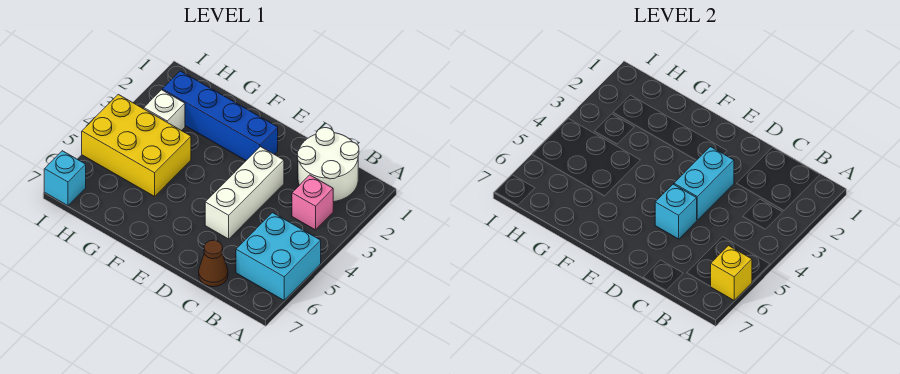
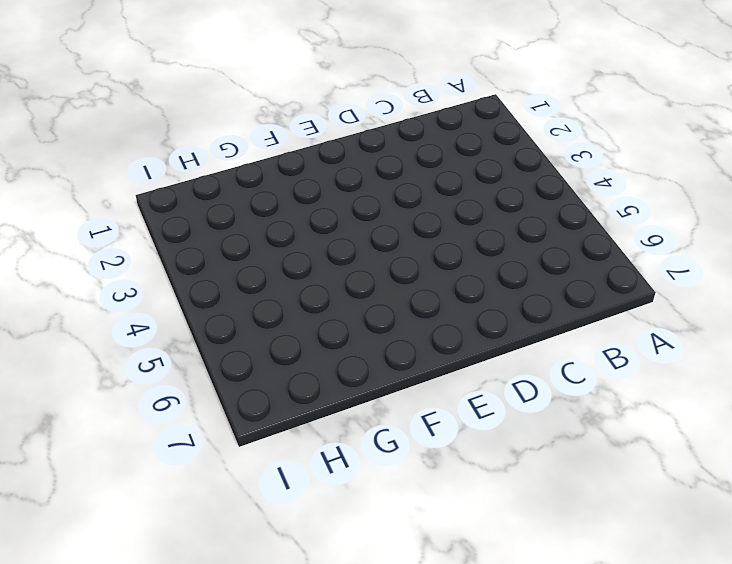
none -> cyan brick A5:B6 level 1
none -> white round brick B1:C2 level 1
none -> pink brick B3 level 1

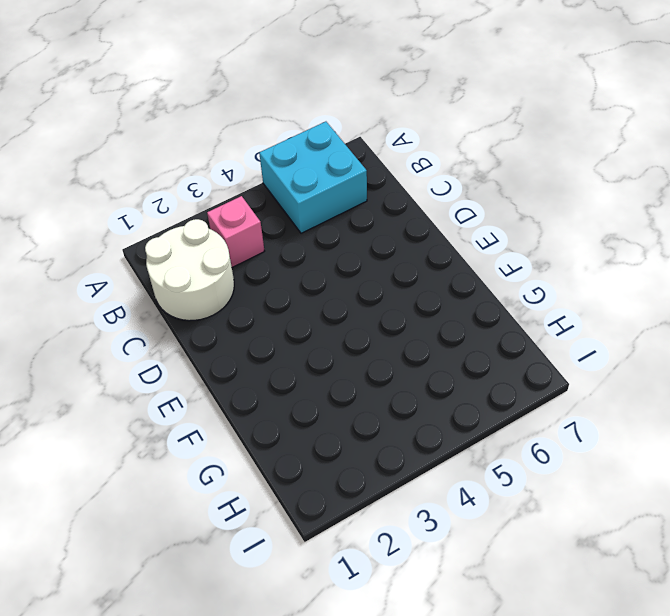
none -> brown cone C7 level 1
none -> white brick D3:D5 level 1
none -> blue brick E2:H2 level 1

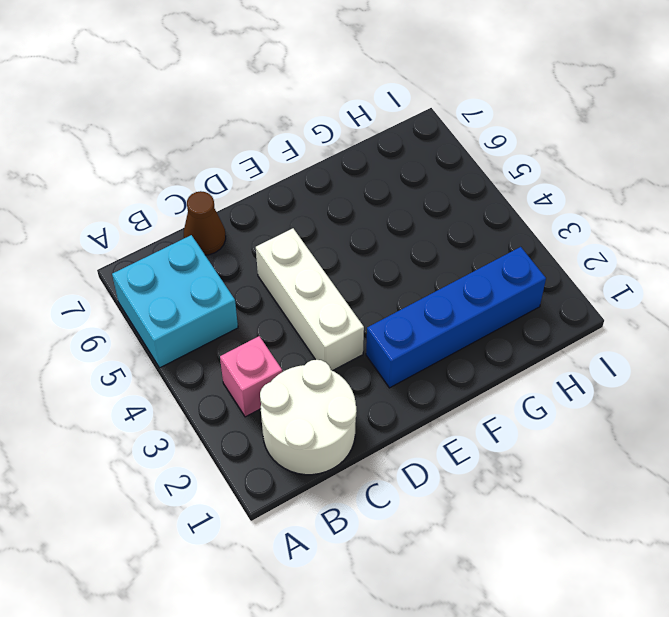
none -> yellow brick G4:I5 level 1
none -> white brick H3 level 1
none -> cyan brick I7 level 1

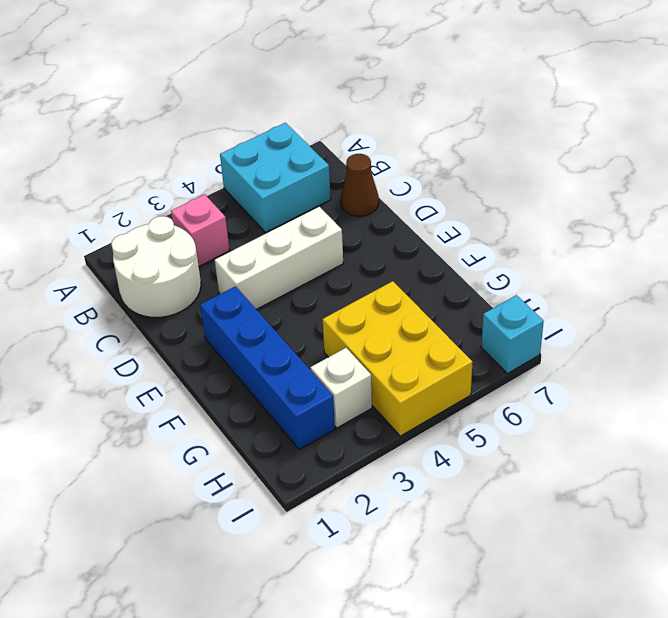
none -> yellow brick A6 level 2
none -> cyan brick D3:D4 level 2
none -> cyan brick D5 level 2

